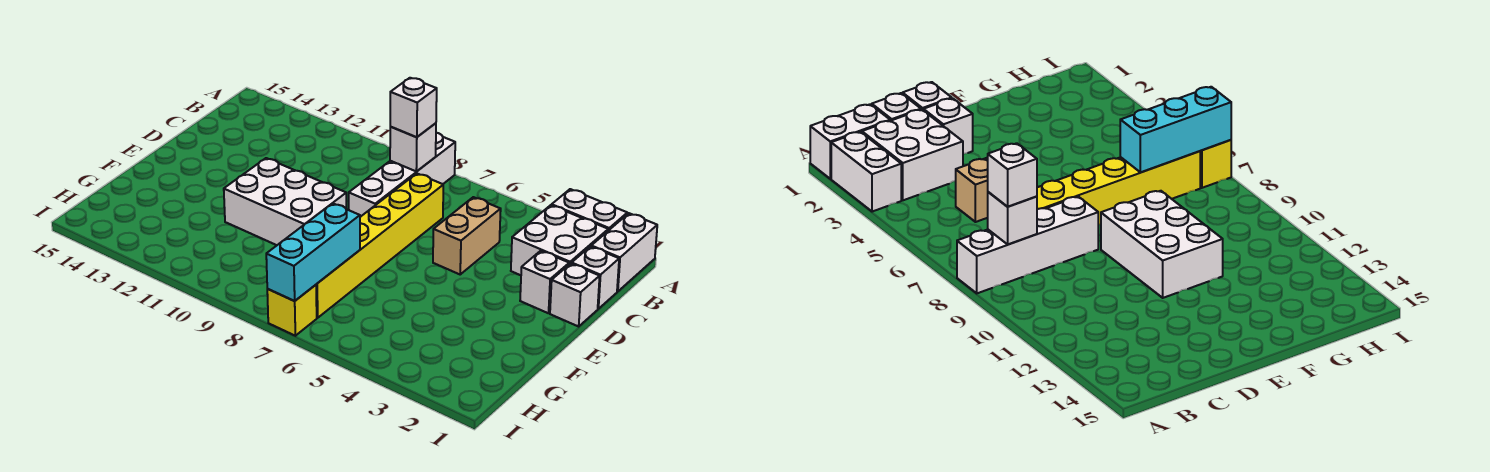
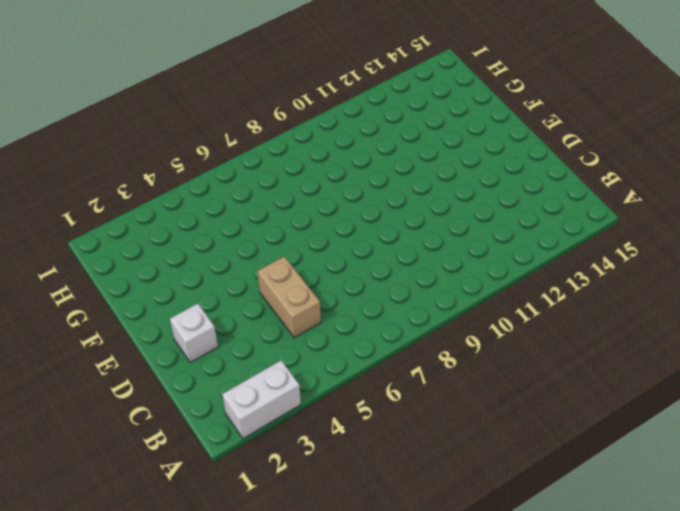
none -> white brick A1:B1 level 1
none -> white brick A8:D8 level 1
none -> white brick B2:C3 level 1

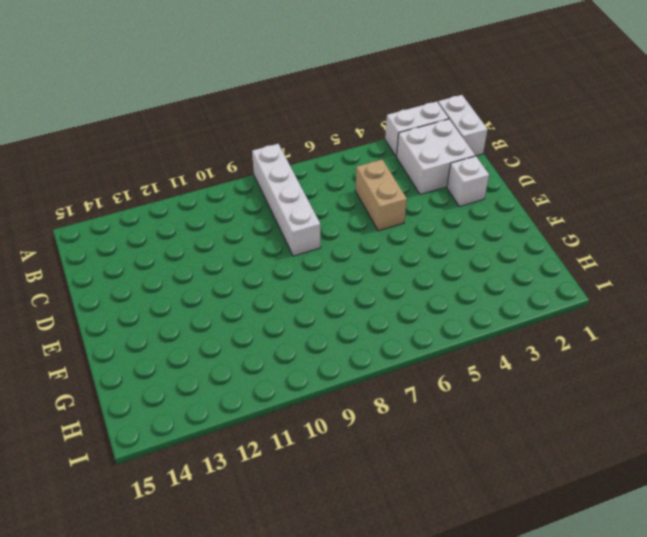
none -> white brick C1 level 1
none -> yellow brick C7:H7 level 1
none -> white brick D1 level 1

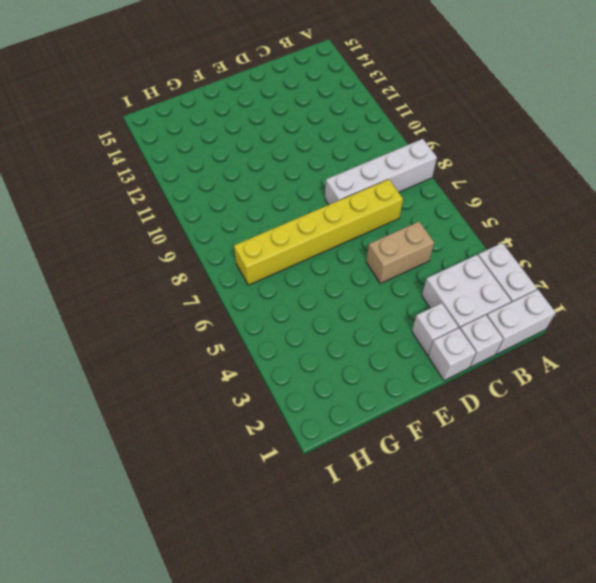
none -> white brick E9:F11 level 1
none -> yellow brick I7 level 1
none -> white brick B8 level 2

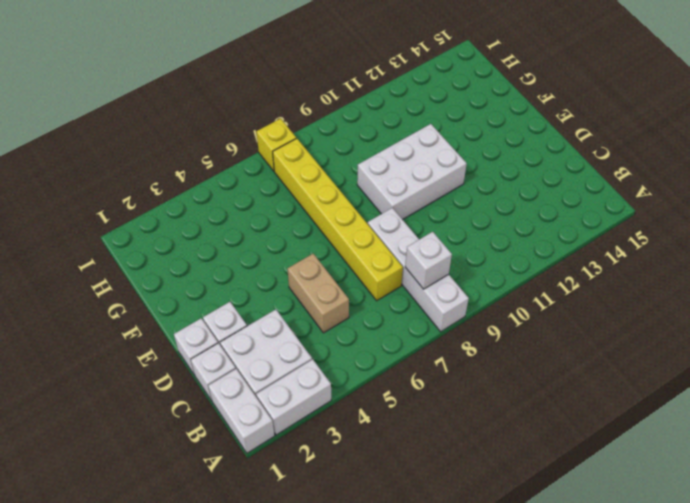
none -> cyan brick G7:I7 level 2
none -> white brick B8 level 3

